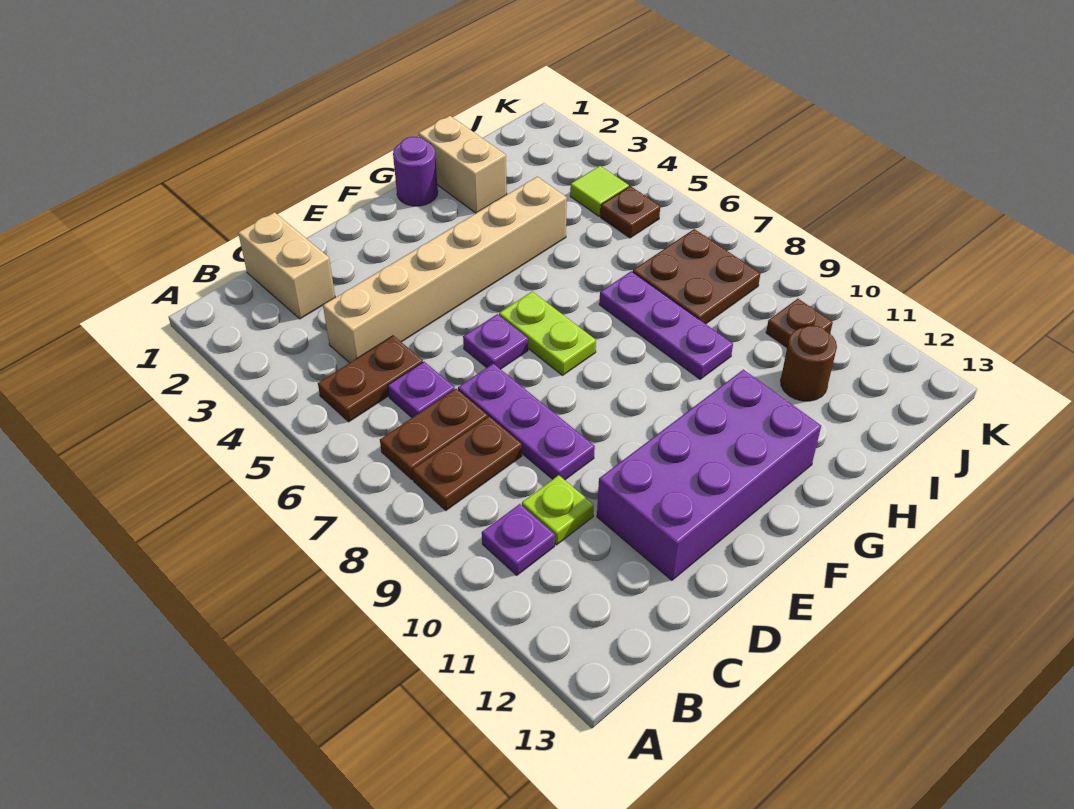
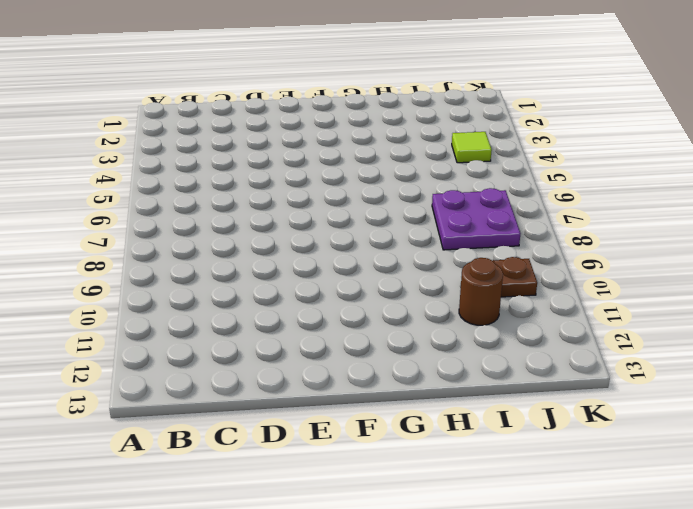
purple plate I7:J8 level 1 -> brown plate I7:J8 level 1
none -> brown plate B5:C5 level 1
none -> brown plate B7:C7 level 1
none -> brown plate B8:C8 level 1

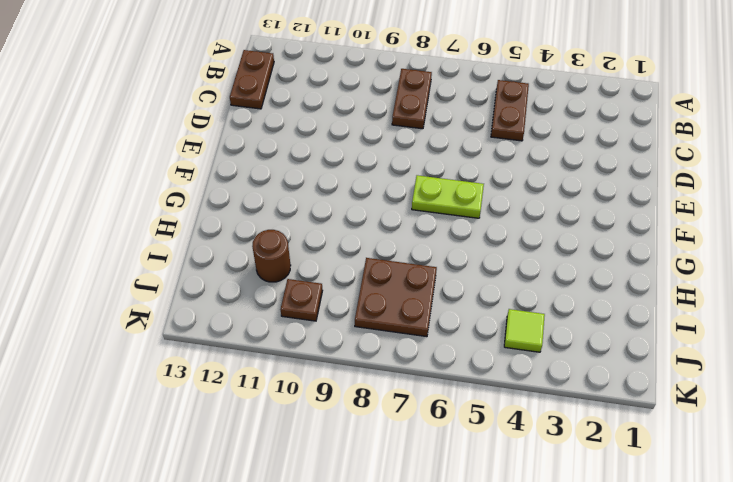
brown plate B13:C13 level 1 -> brown plate B7:C7 level 1
none -> purple plate B10 level 1
none -> tan brick C1:C2 level 1
none -> tan brick C4:H4 level 1

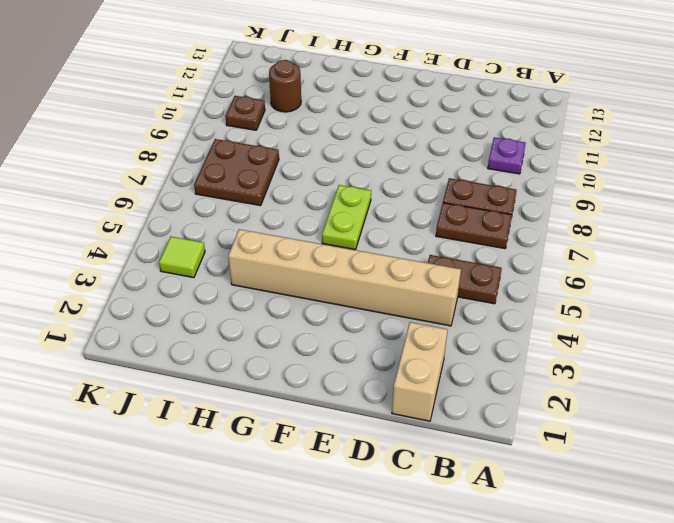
none -> purple plate C6 level 1
none -> lime plate C10 level 1
none -> purple plate D7:D9 level 1

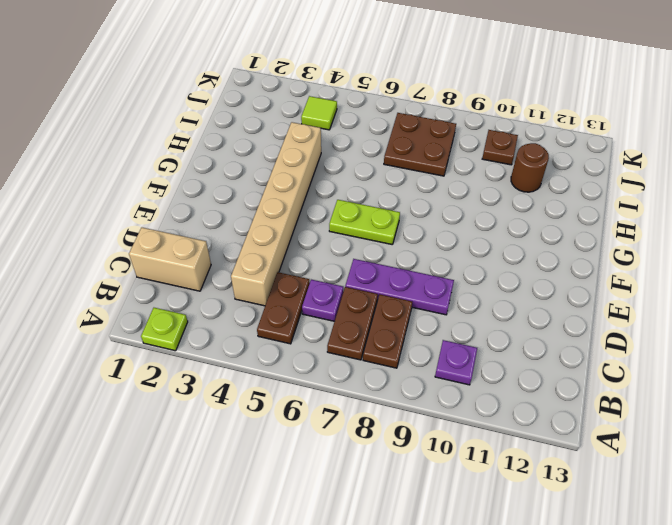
lime plate A2 level 1 -> lime plate C10 level 1
none -> purple brick D11:G12 level 1
none -> purple plate E6 level 1
none -> purple round brick G1 level 1

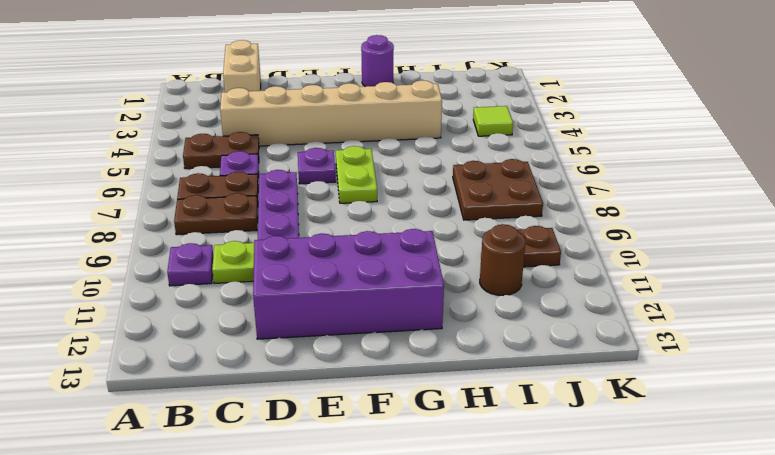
none -> tan brick H1:H2 level 1
none -> purple plate H7:H9 level 1
none -> brown plate J5 level 1

